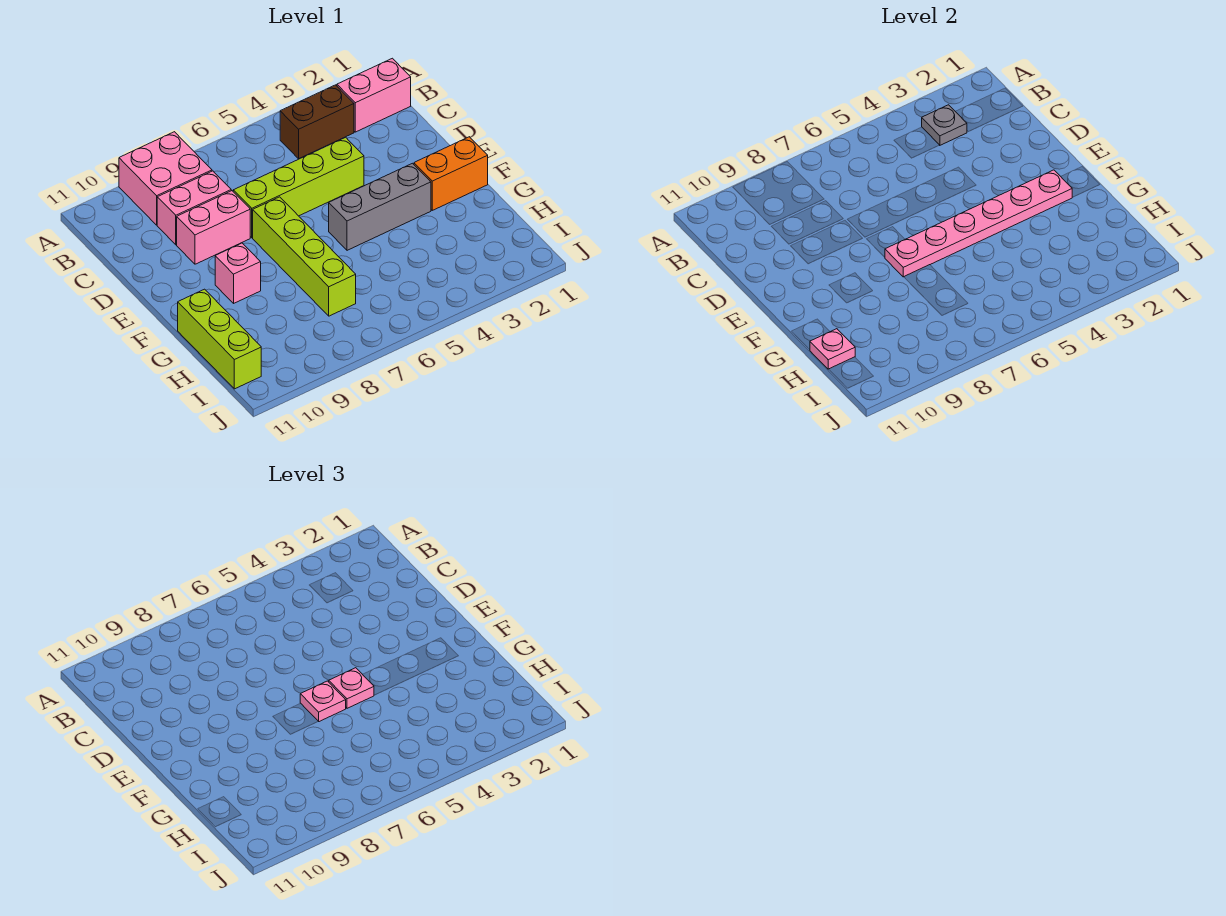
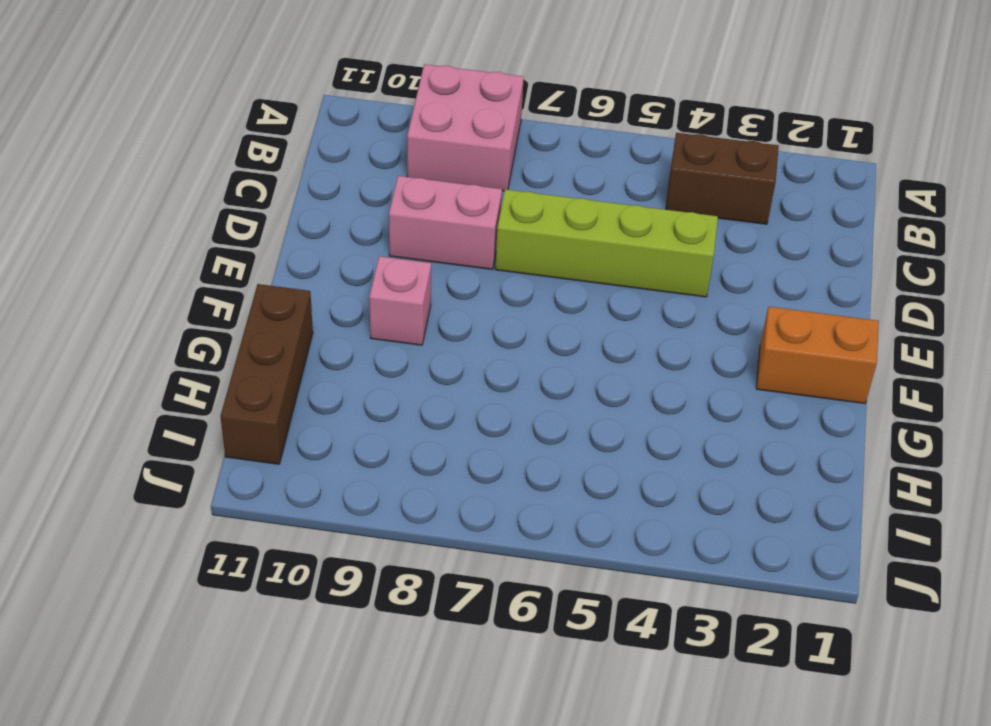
brown brick G11:I11 level 1 -> lime brick G11:I11 level 1
none -> pink brick B1:B2 level 1
none -> pink brick C8:C9 level 1
none -> lime brick E7:H7 level 1

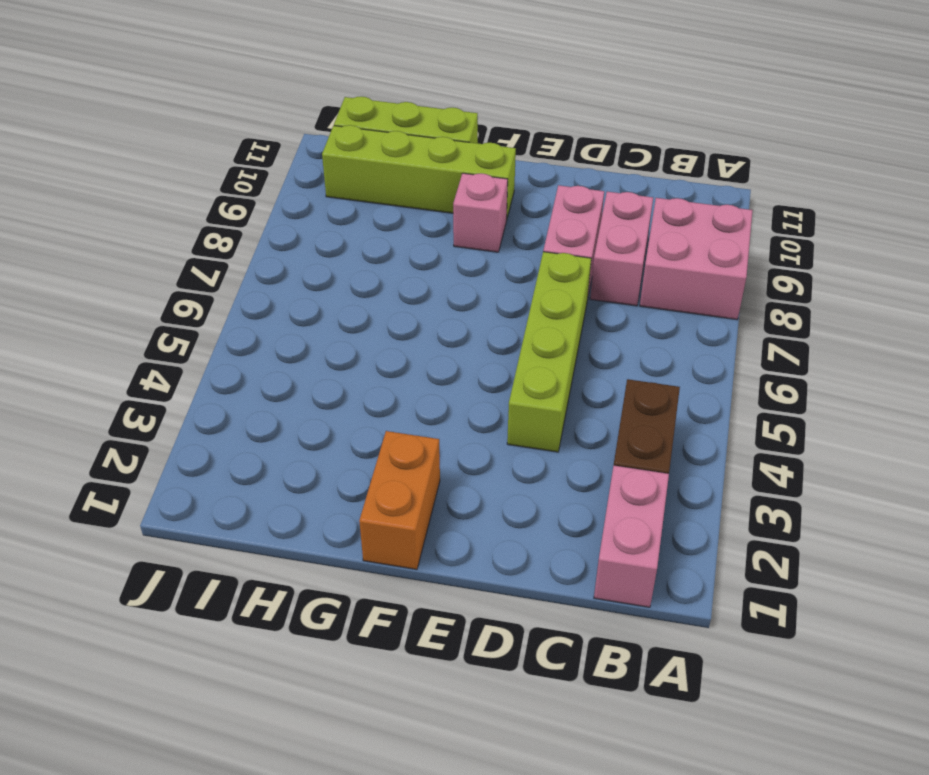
lime brick F10:I10 level 1 -> lime brick E7:H7 level 1
none -> grey brick F3:F5 level 1
none -> grey plate B3 level 2
none -> pink plate F2:F7 level 2

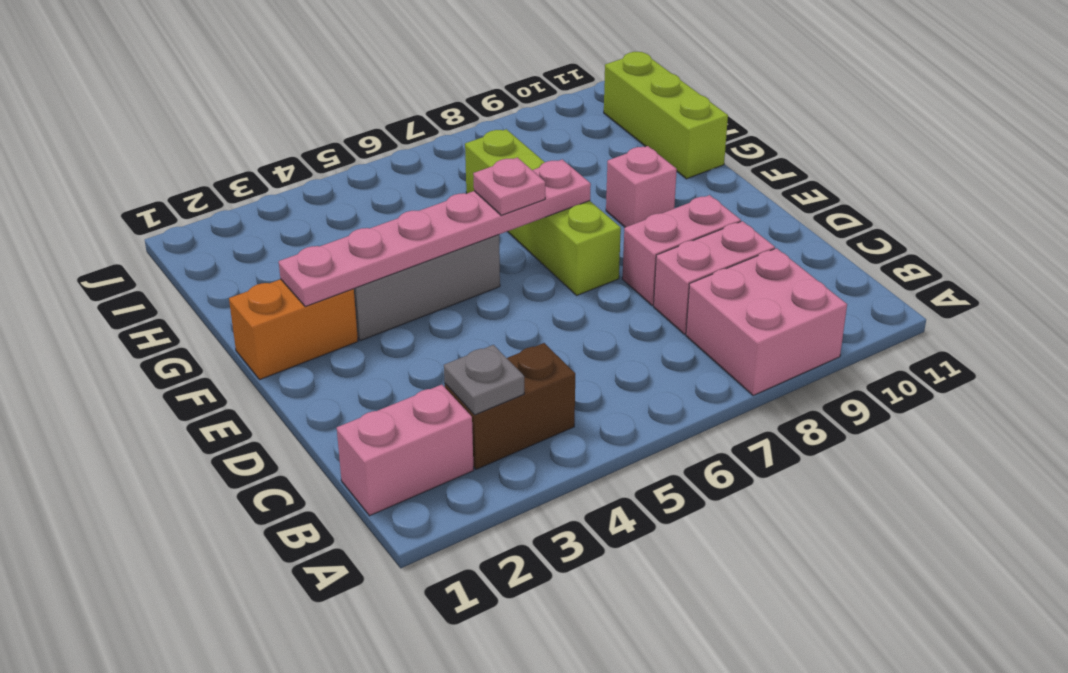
none -> lime brick D4:D7 level 1
none -> pink plate H11 level 2
none -> pink plate F5 level 3

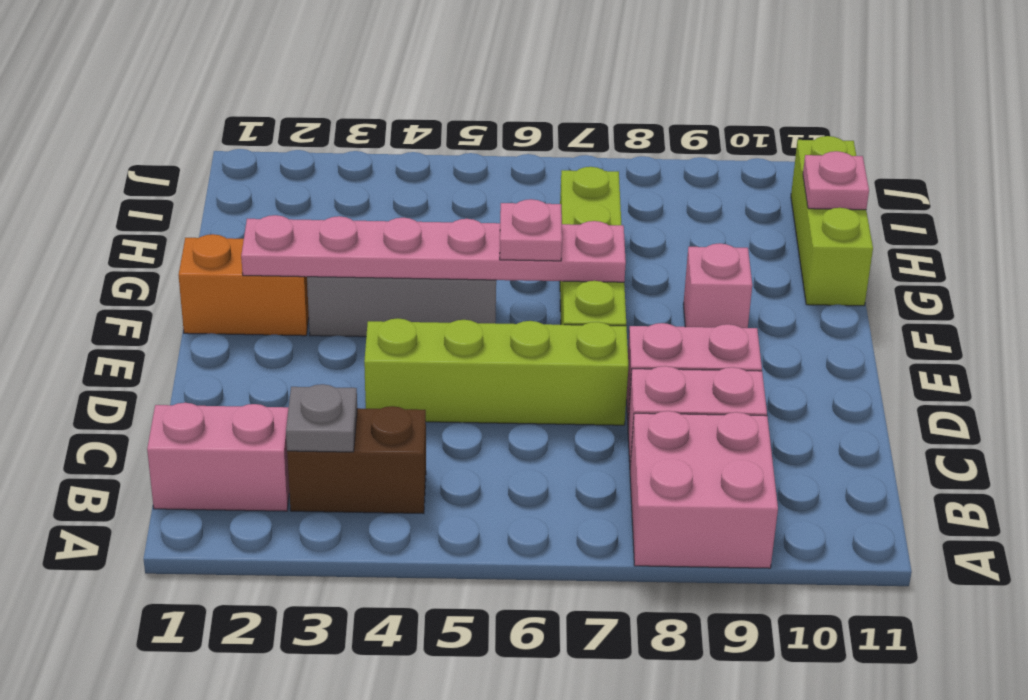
none -> pink plate F5 level 3

